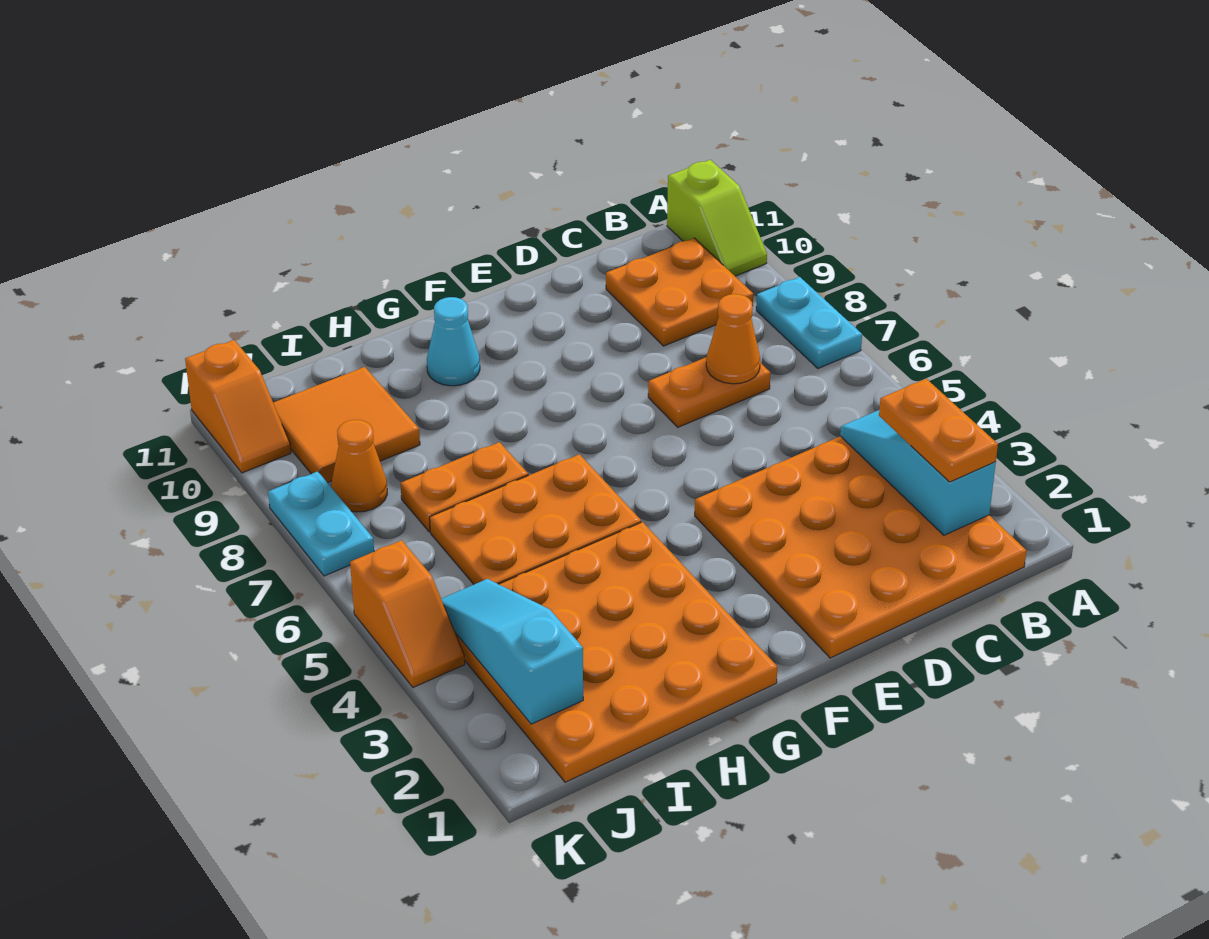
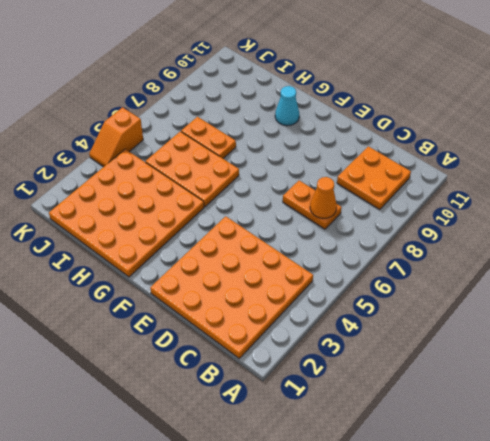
none -> cyan plate A7:A8 level 1
none -> lime slope A10:A11 level 1 top 11
none -> orange tile I9:J10 level 1

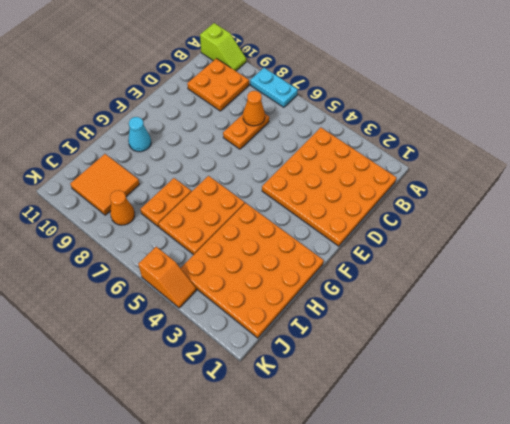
none -> cyan plate K7:K8 level 1
none -> orange slope K10:K11 level 1 top 11
none -> cyan slope B2:B4 level 2 top 2

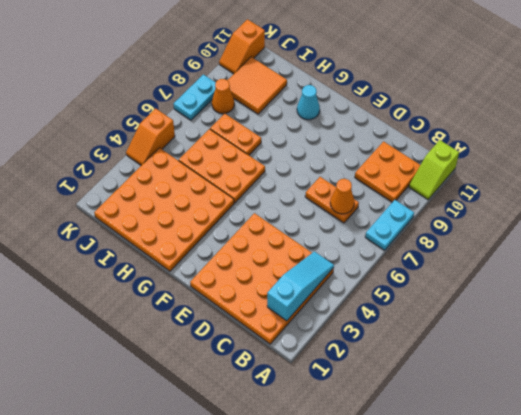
none -> cyan slope J2:J4 level 2 top 2
none -> orange plate B2:B3 level 3

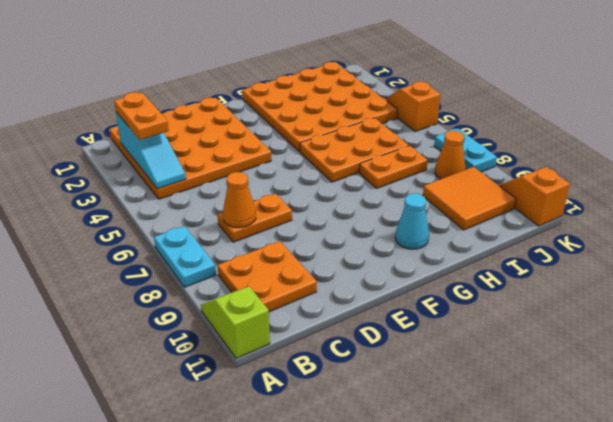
none -> cyan slope J2:J4 level 2 top 2

